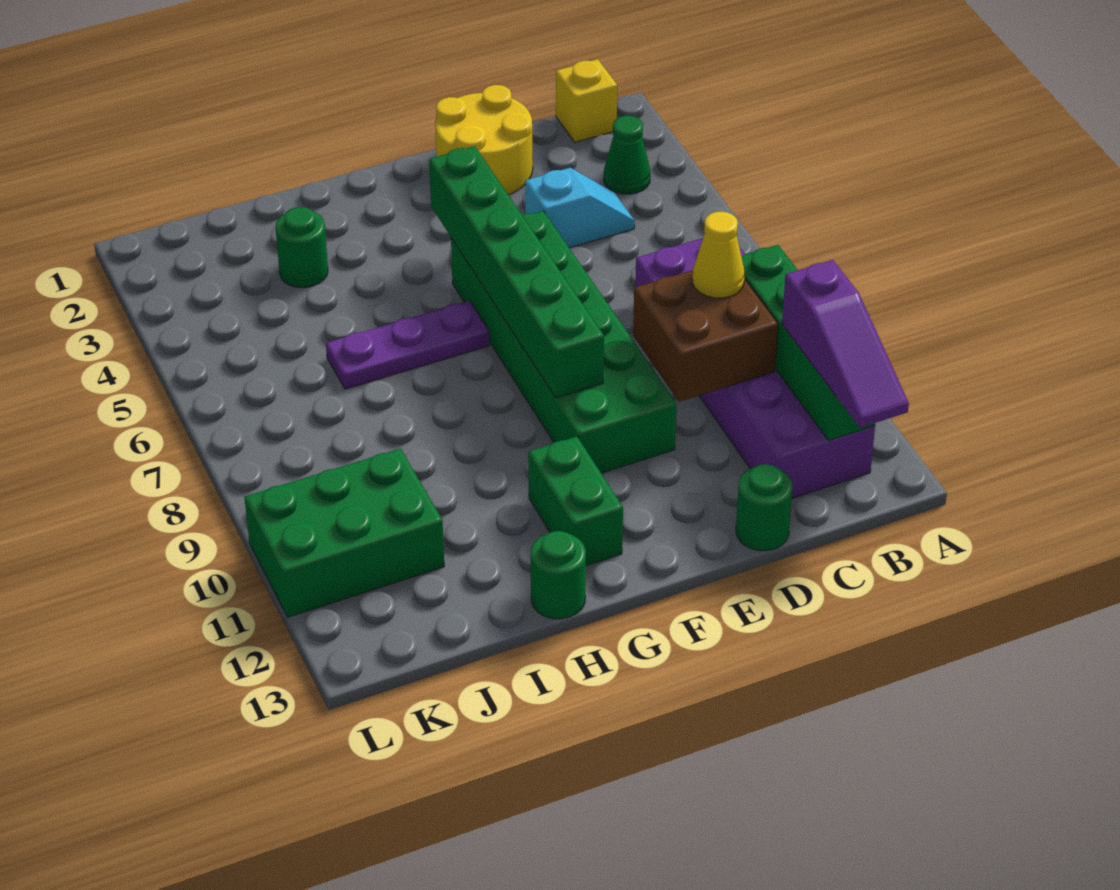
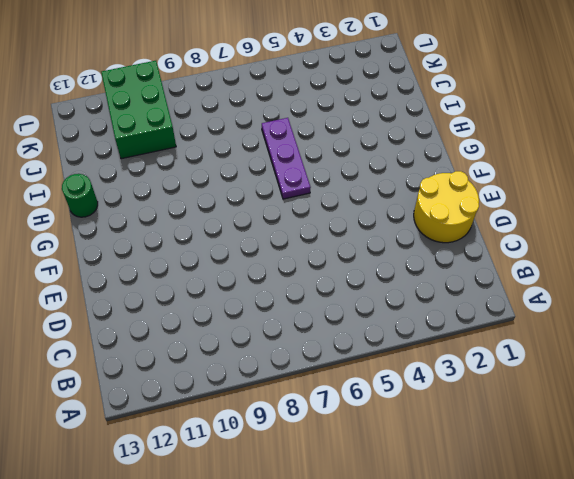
none -> yellow brick B1 level 1
none -> green cone B3 level 1
none -> purple brick B7:C12 level 1

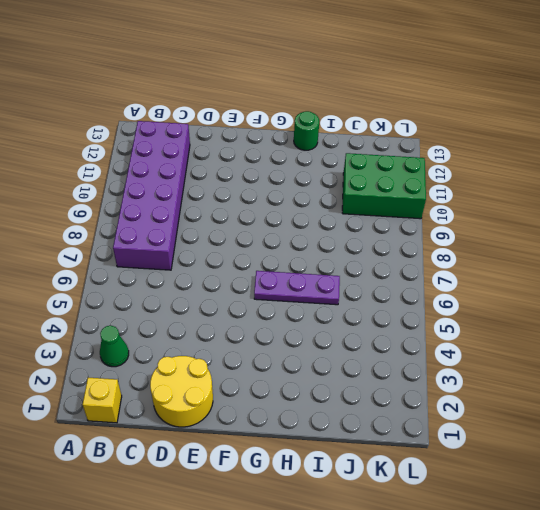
none -> cyan slope C4:D4 level 1 top D
none -> green round brick D13 level 1
none -> green brick E5:F10 level 1

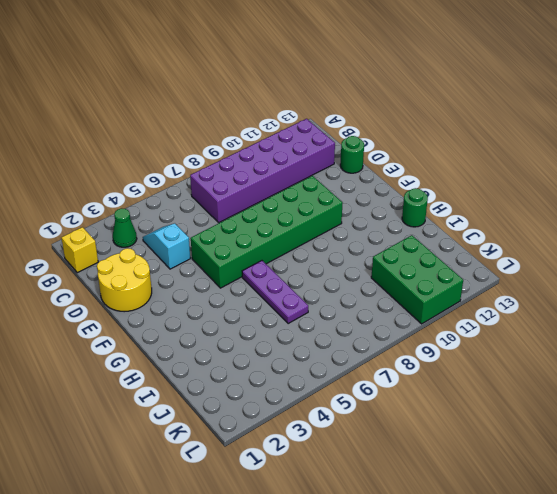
none -> green brick G11:G12 level 1
none -> green round brick I3 level 1
none -> green brick B9:B12 level 2

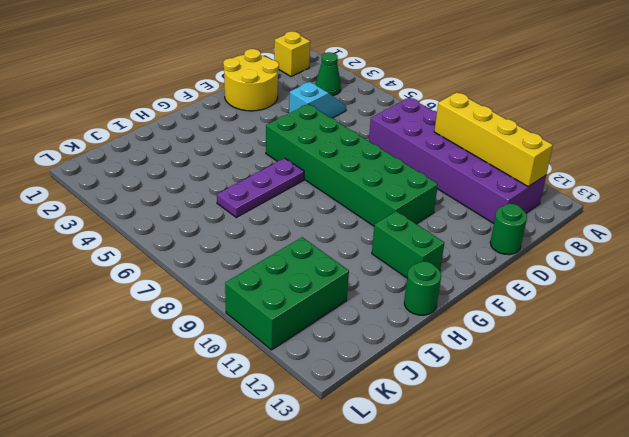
yellow brick B9:B12 level 2 -> green brick B9:B12 level 2
none -> green round brick I3 level 1
none -> brown brick C9:D10 level 2
none -> green brick F4:F9 level 2

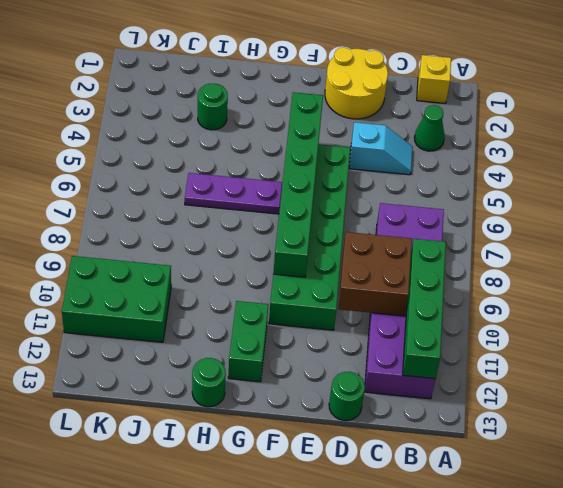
none -> purple slope B11:B13 level 3 top 11
none -> yellow cone C9 level 3

